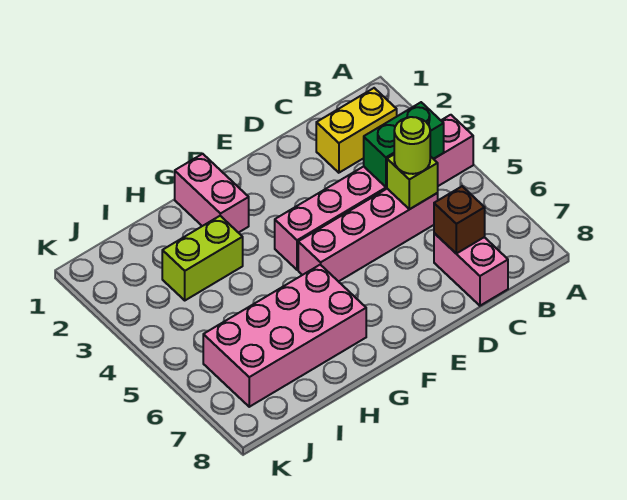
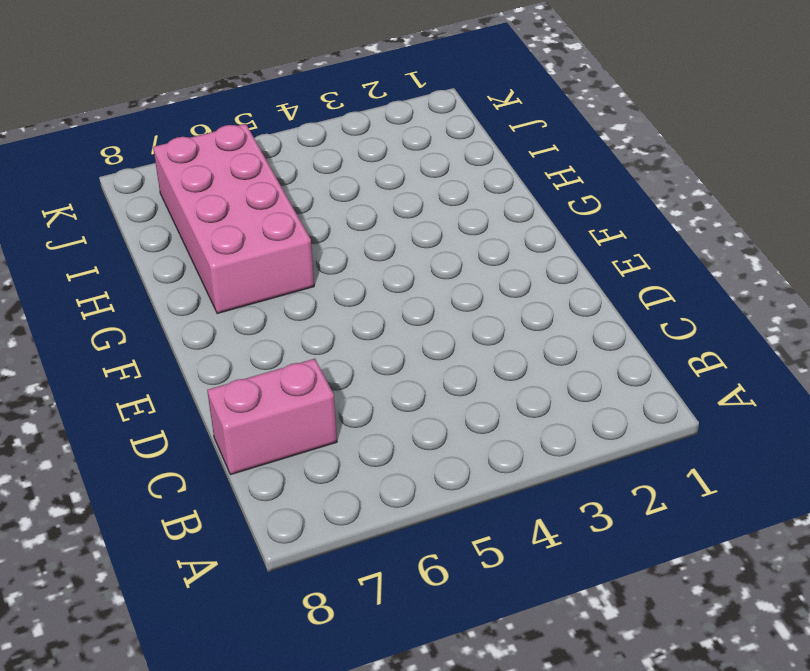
none -> pink brick A4:F4 level 1
none -> yellow brick B2:C2 level 1

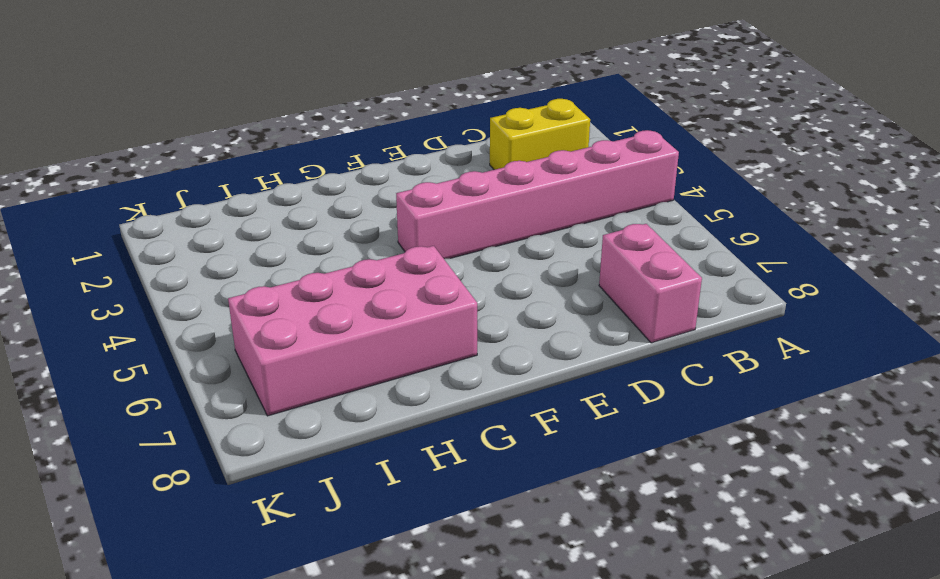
none -> pink brick C5:F5 level 1
none -> pink brick G1:G2 level 1

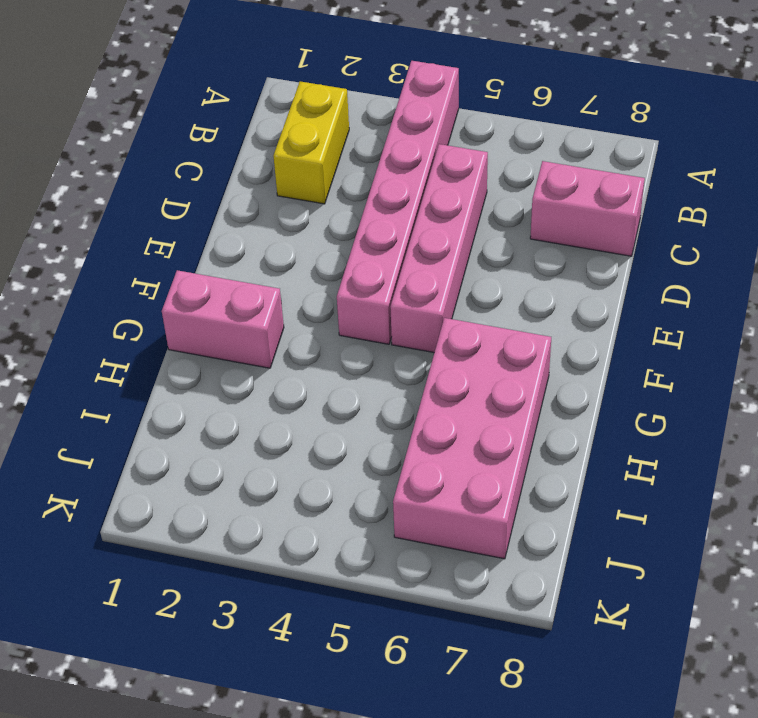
none -> lime brick H3:I3 level 1
none -> green brick B4:C4 level 2

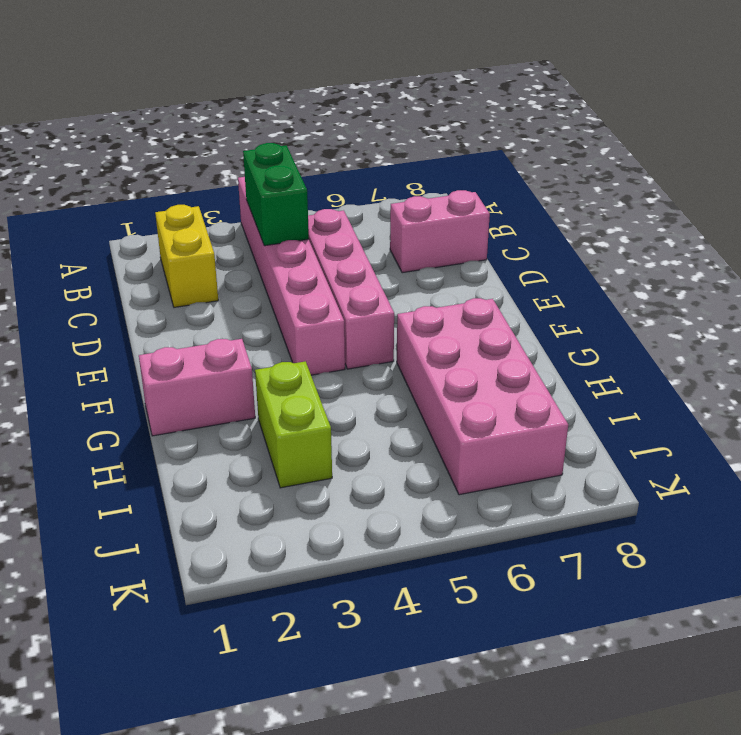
none -> lime brick C5 level 2
none -> brown brick C7 level 2

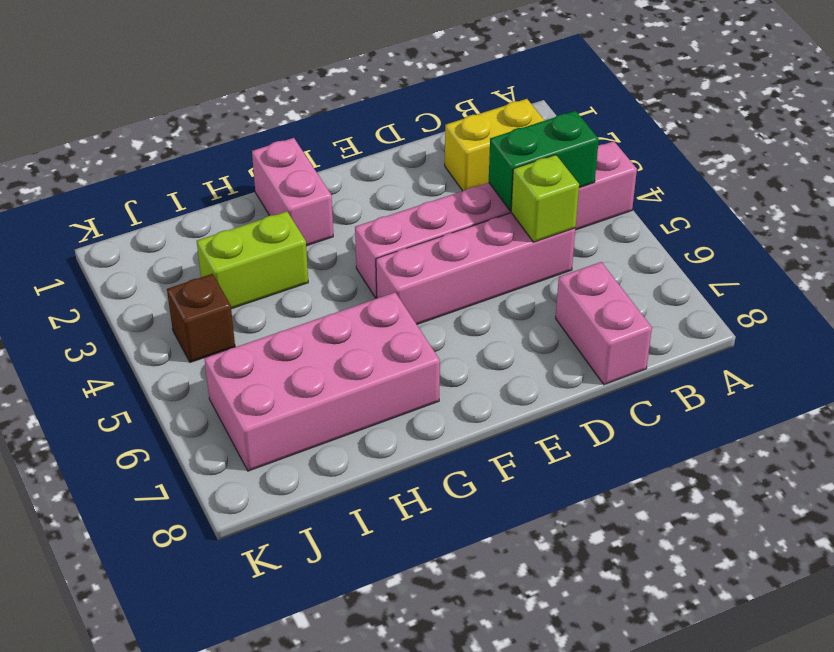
brown brick J4 level 1 -> brown brick C7 level 2
none -> lime round brick C5 level 3

